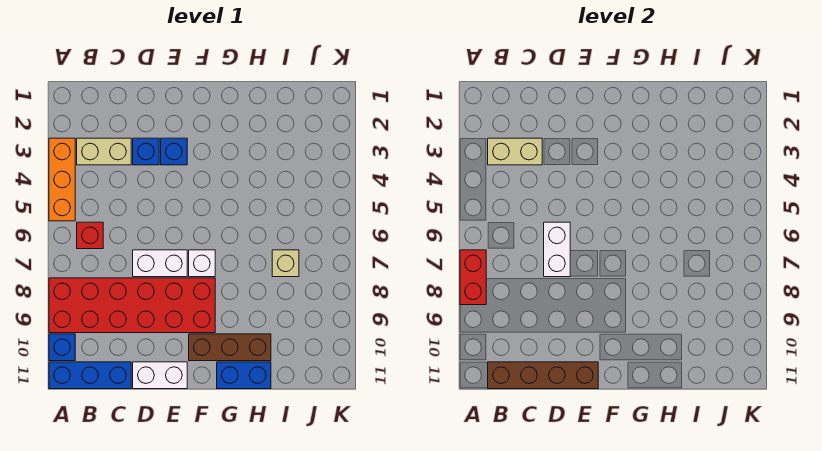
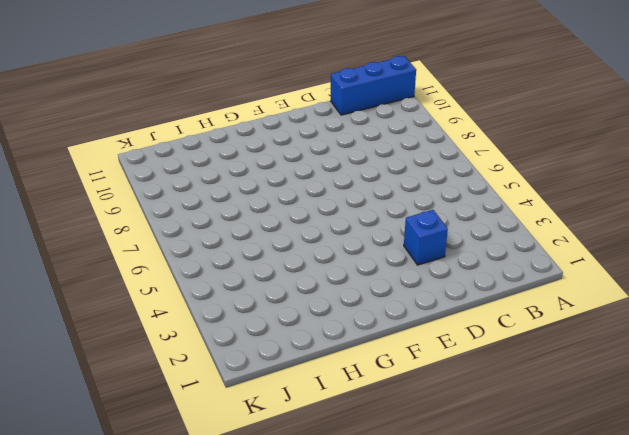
none -> orange brick A3:A5 level 1
none -> red brick A8:F9 level 1
none -> blue brick A10 level 1

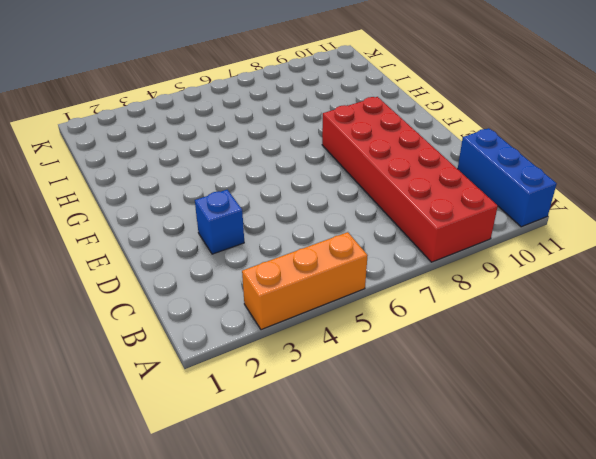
none -> blue brick A10 level 1
none -> tan brick B3:C3 level 1
none -> red brick B6 level 1

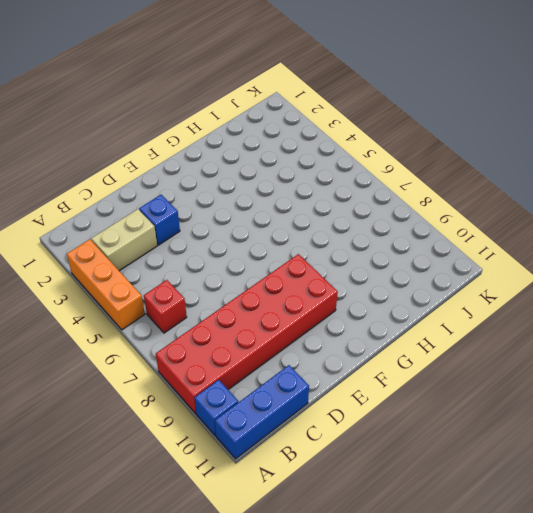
none -> white brick D7:E7 level 1
none -> white brick D11:E11 level 1
none -> blue brick E3 level 1

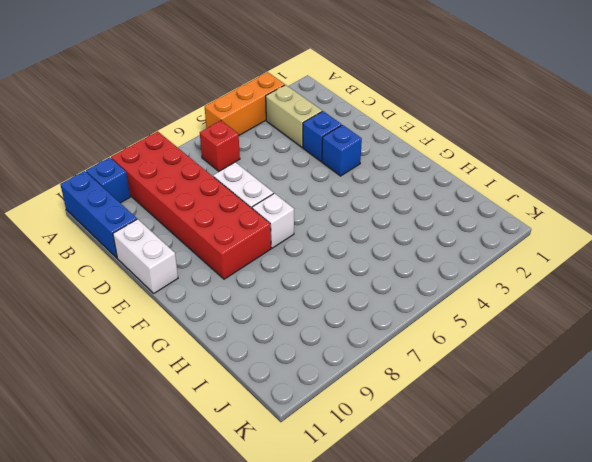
none -> brown brick F10:H10 level 1
none -> blue brick G11:H11 level 1
none -> tan brick I7 level 1

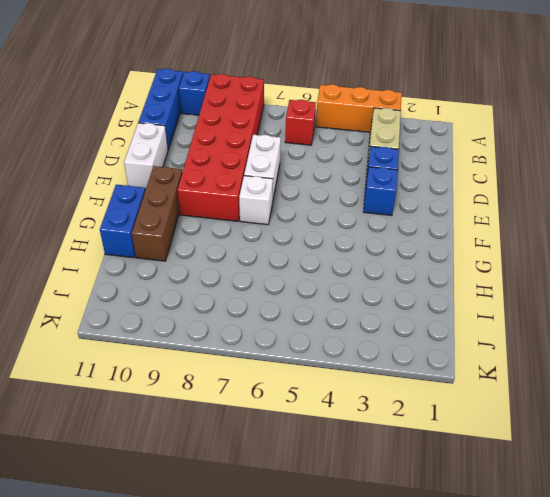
none -> tan brick I7 level 1
none -> red brick A7:A8 level 2
none -> tan brick B3:C3 level 2

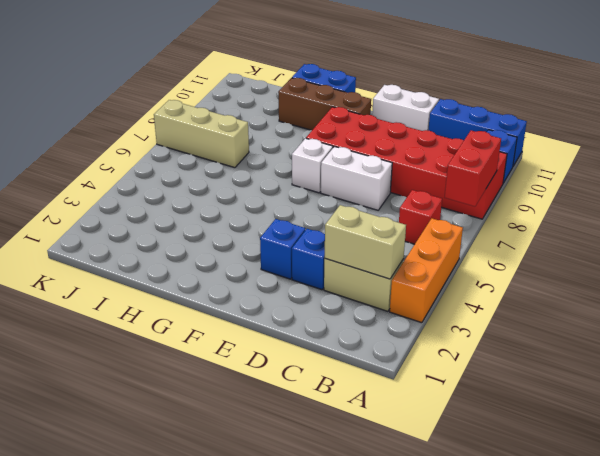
tan brick I7:K7 level 1 -> tan brick I7 level 1
none -> brown brick B11:E11 level 2
none -> white brick D6:D7 level 2

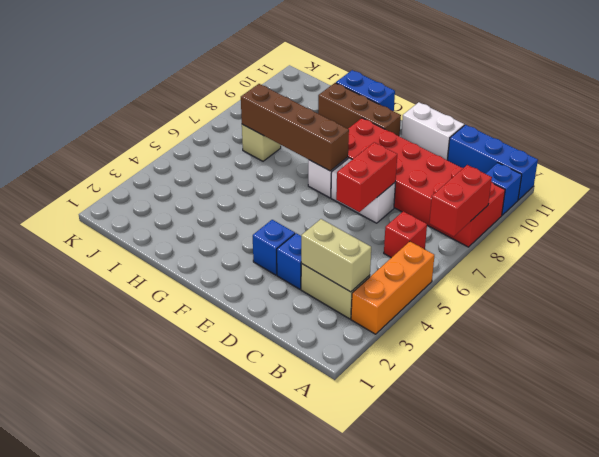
red brick D6:D7 level 2 -> white brick D6:D7 level 2
brown brick F7:I7 level 2 -> brown brick B11:E11 level 2

